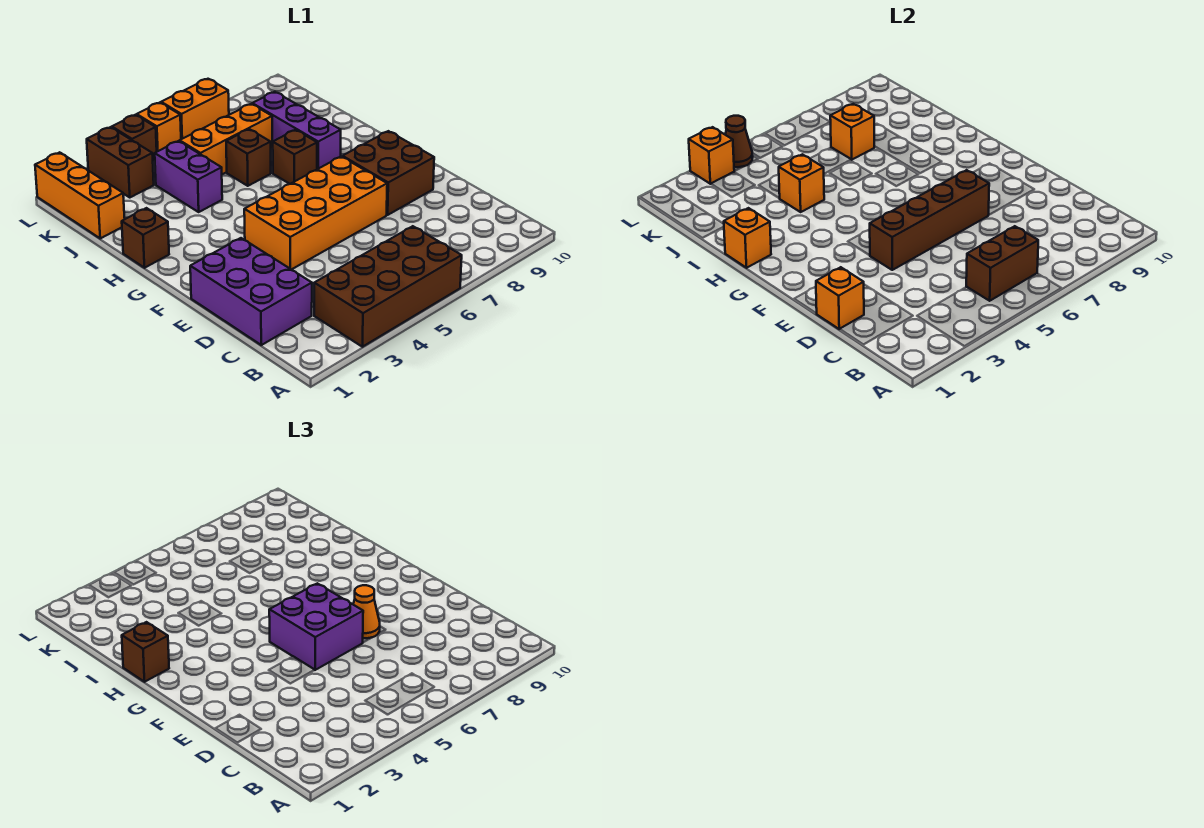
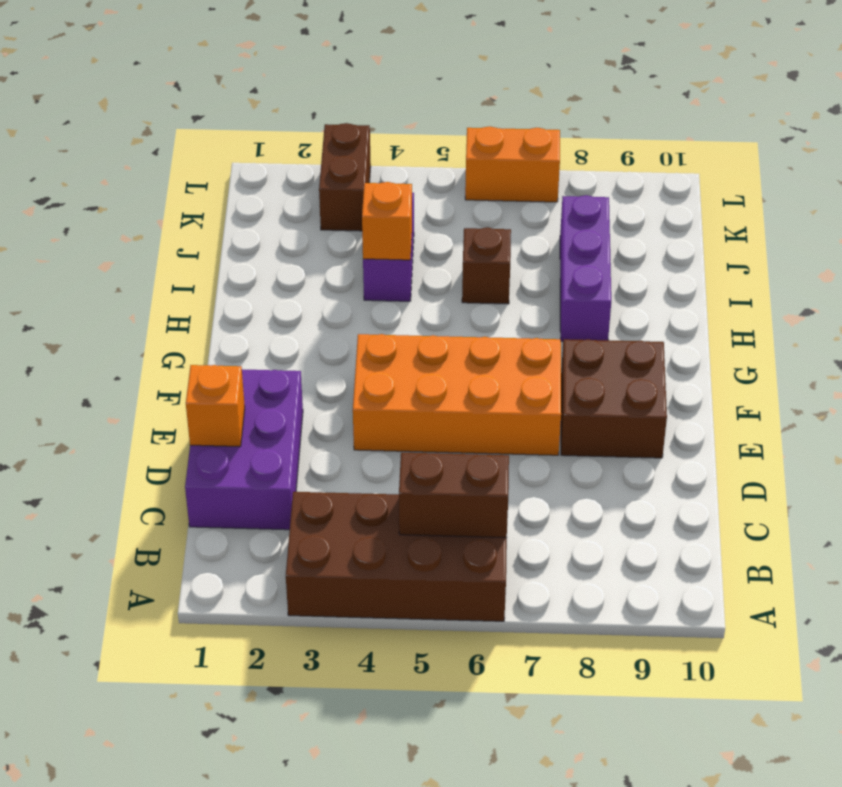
none -> brown brick H1 level 1
none -> brown brick H7 level 1
none -> orange brick J1:L1 level 1

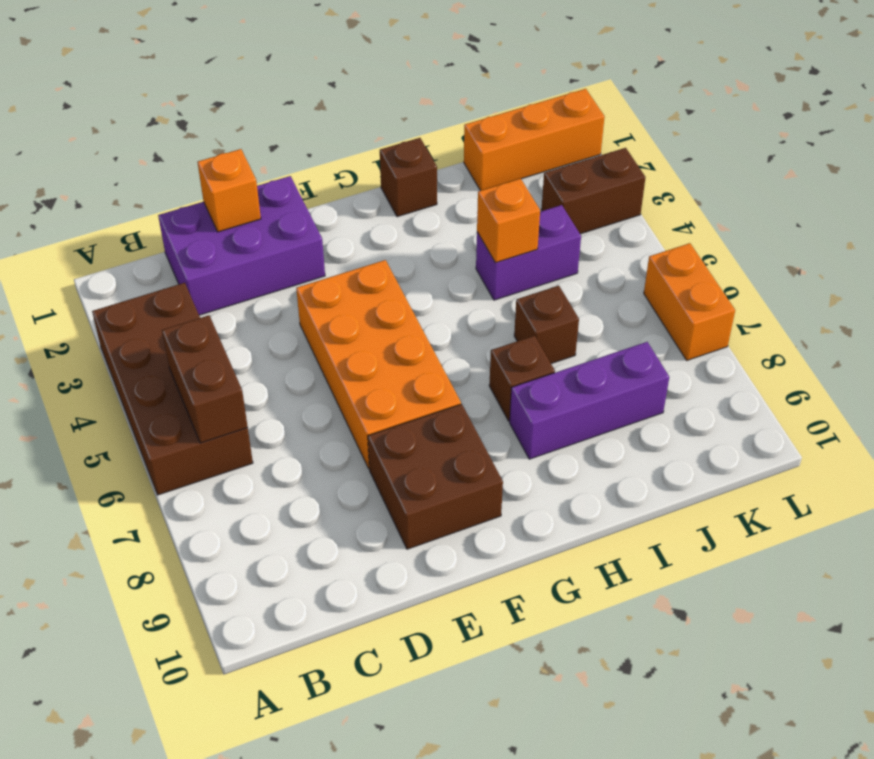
none -> orange brick J5:J7 level 1
none -> brown brick L4 level 1
none -> orange brick L5 level 1

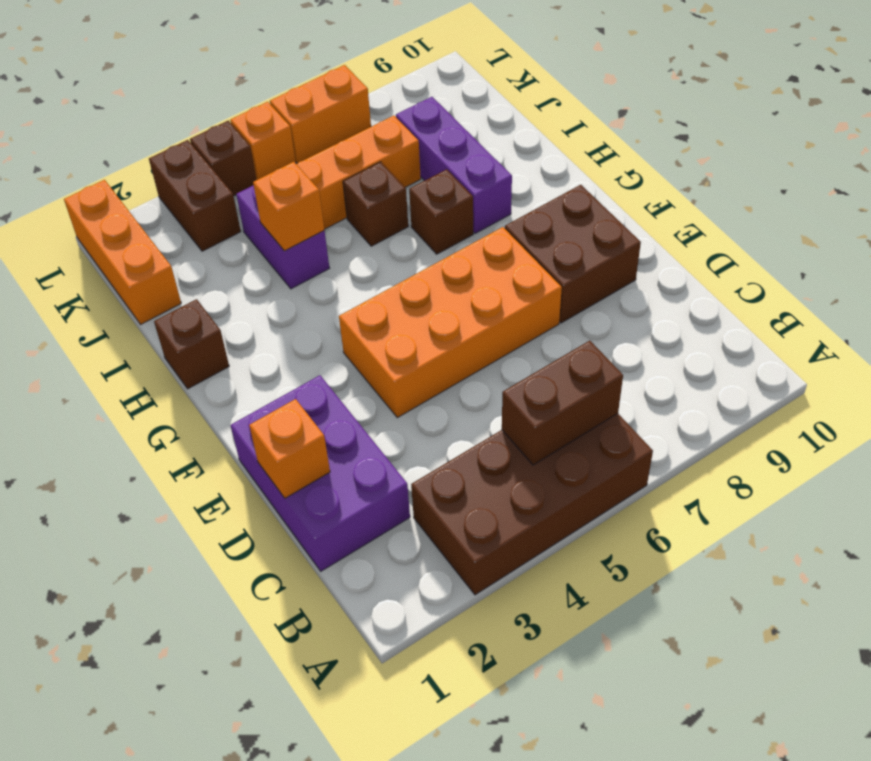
none -> brown brick E4:E7 level 2
none -> orange brick H1 level 2
none -> orange brick J7 level 2

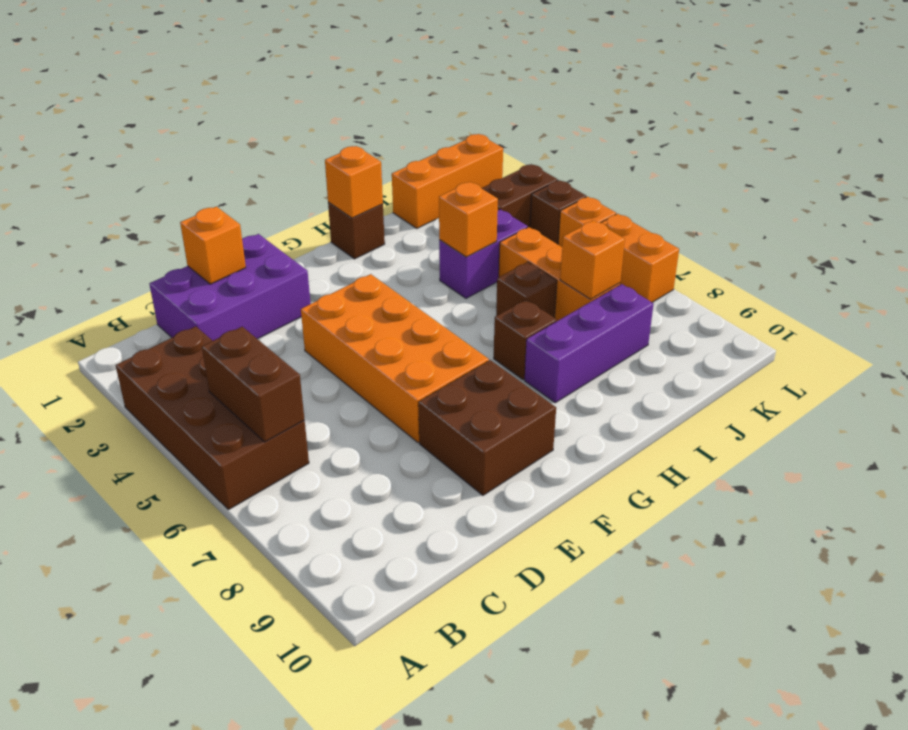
none -> brown brick E4:E7 level 2
none -> orange brick L3 level 2
none -> brown cone L4 level 2

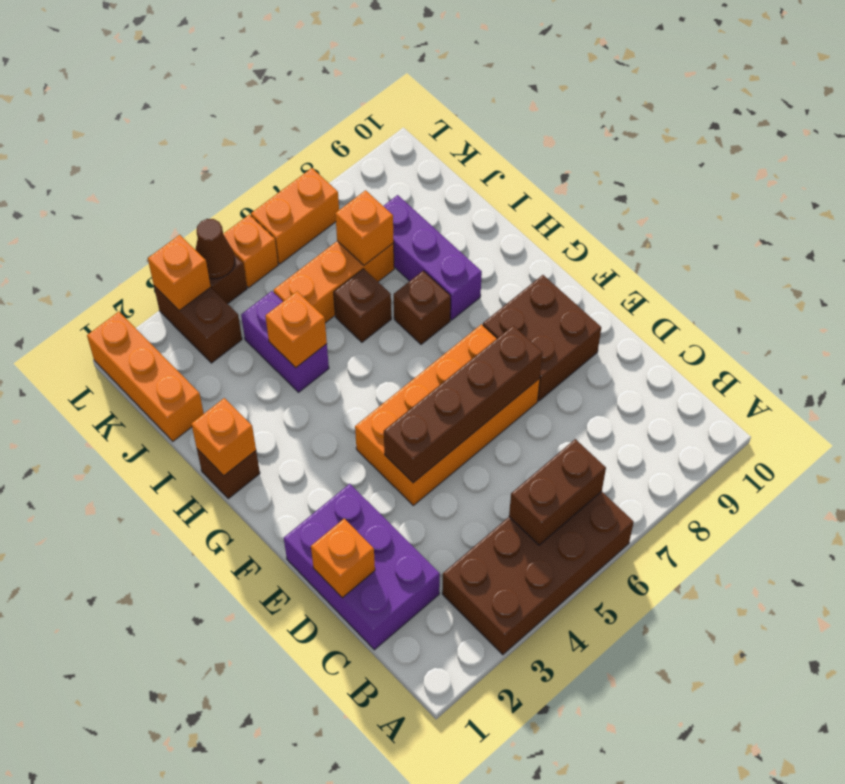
none -> purple brick E5:F6 level 3
none -> orange cone E7 level 3
none -> brown brick H1 level 3

